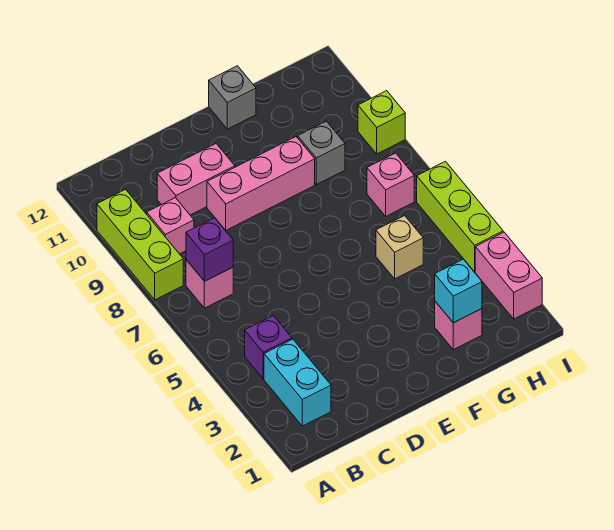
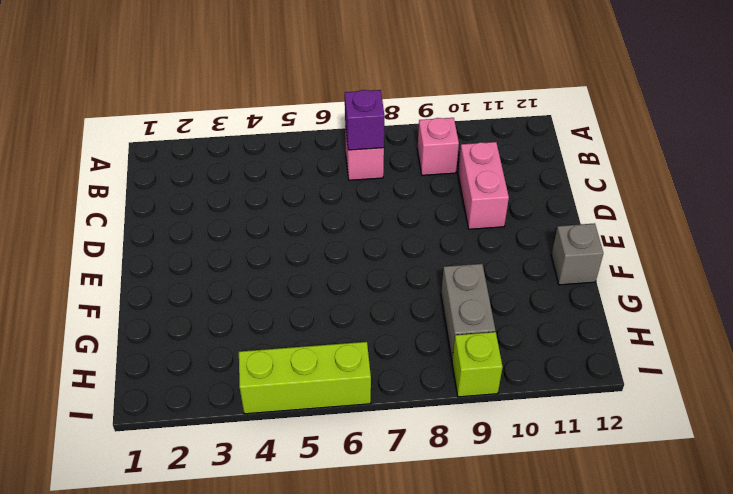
grey brick G9:H9 level 1 -> grey brick G9 level 1
none -> lime brick A8:A10 level 1
none -> cyan brick B2:B3 level 1
none -> purple brick B4 level 1

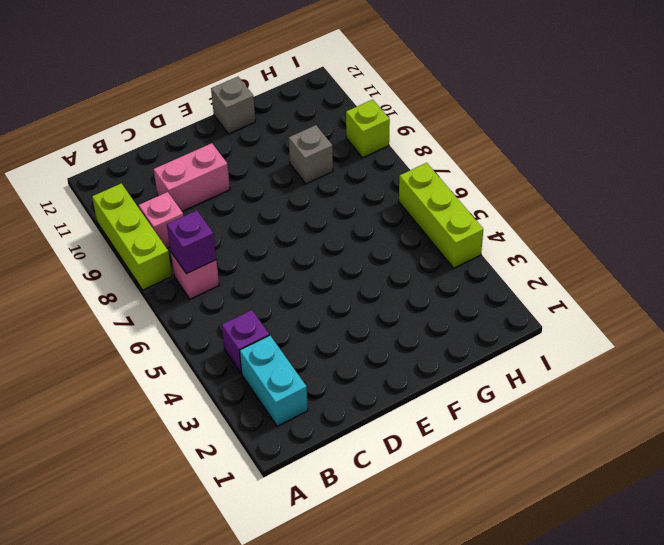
none -> pink brick D9:F9 level 1
none -> pink brick G2 level 1
none -> tan brick G5 level 1

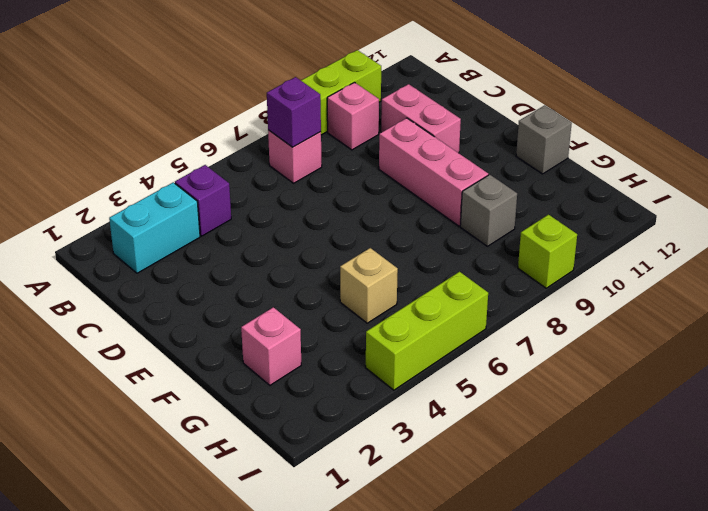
none -> pink brick H7 level 1
none -> pink brick I2:I3 level 1
none -> cyan brick G2 level 2

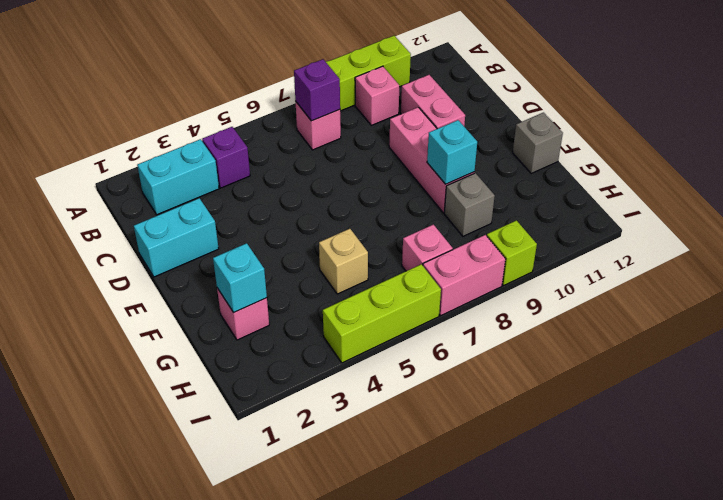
cyan brick D1:D2 level 1 -> none
cyan brick F9 level 2 -> none
pink brick I7:I8 level 1 -> pink brick I2:I3 level 1

